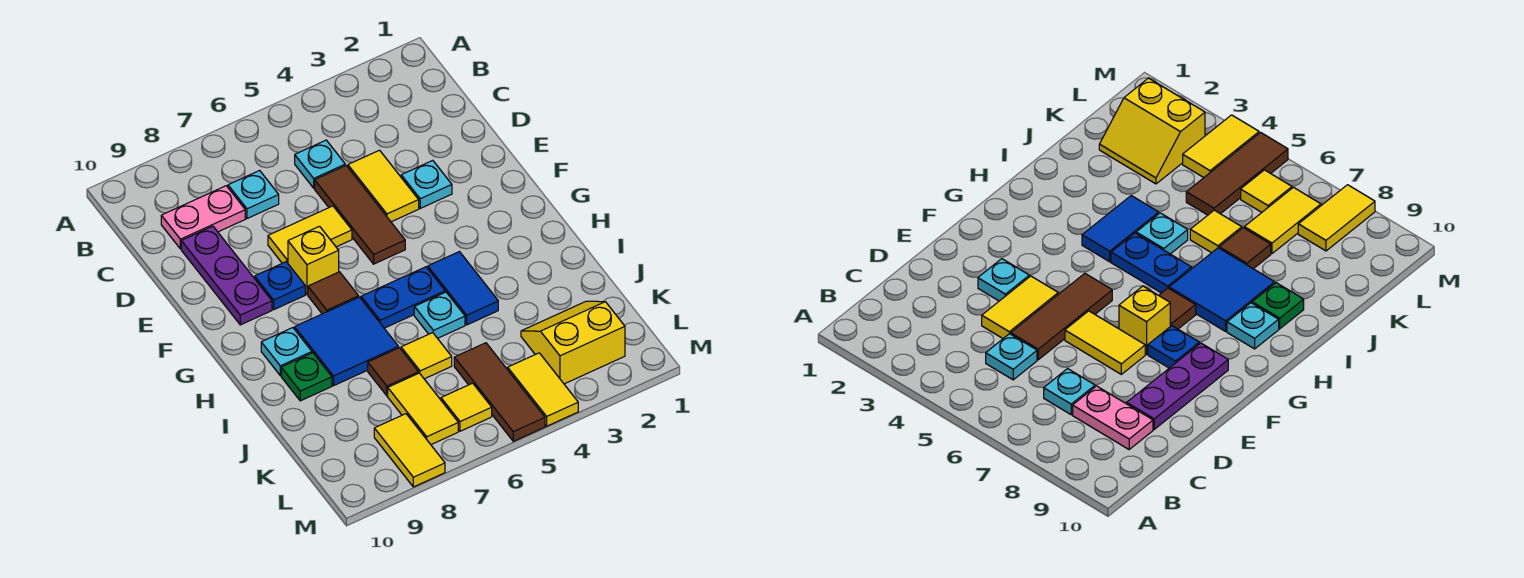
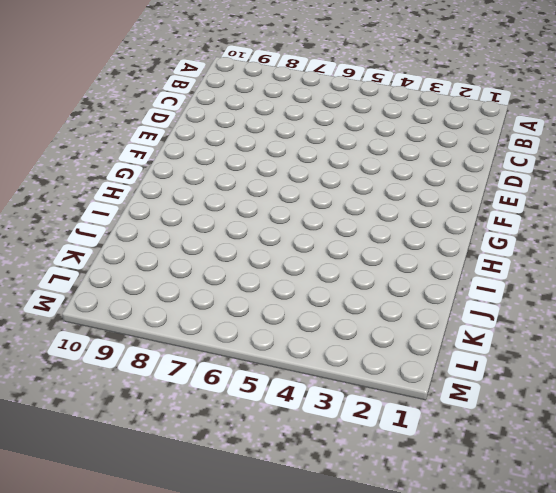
none -> cyan plate C5 level 1
none -> cyan plate C7 level 1
none -> pink plate C8:C9 level 1

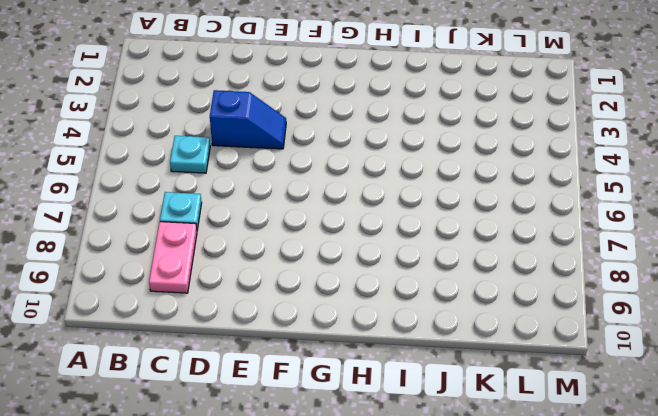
blue slope D4:E4 level 1 top D -> yellow tile D4:E4 level 1
none -> brown tile D5:F5 level 1
none -> purple plate D9:F9 level 1
none -> cyan plate E3 level 1

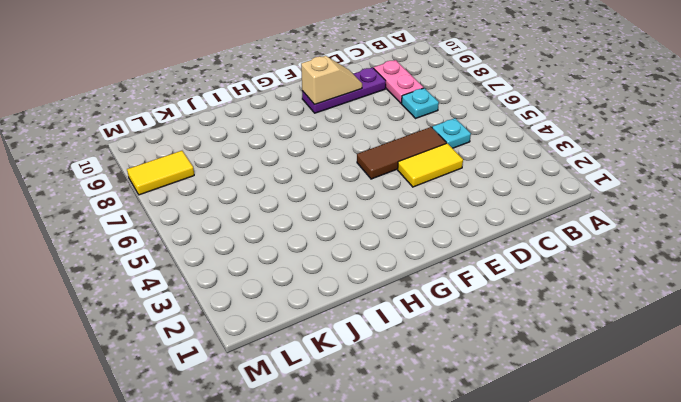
tan slope E9:F9 level 2 top F -> none
none -> cyan plate E3 level 1
none -> yellow tile E6:E7 level 1
none -> yellow brick F7 level 1

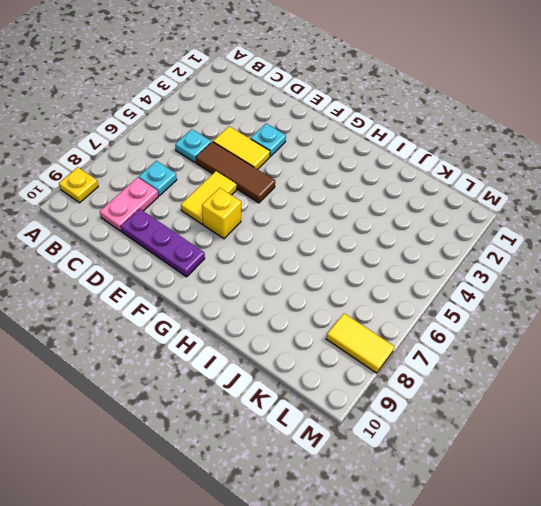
yellow plate A9 level 1 -> none
none -> blue plate F8 level 1
none -> brown tile G7 level 1
none -> blue tile H4:I4 level 1

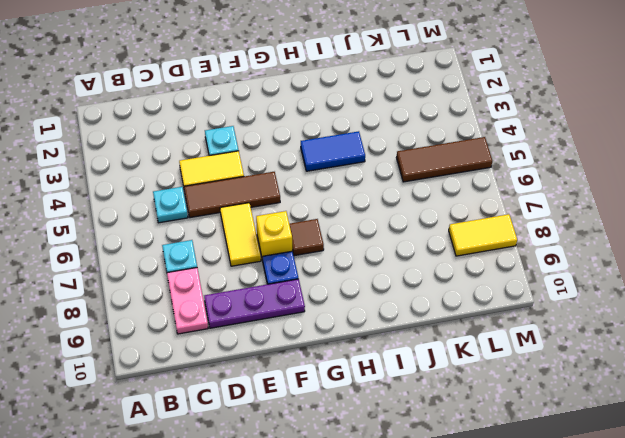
none -> blue plate H5:H6 level 1
none -> blue tile H7:I8 level 1
none -> cyan plate H9 level 1

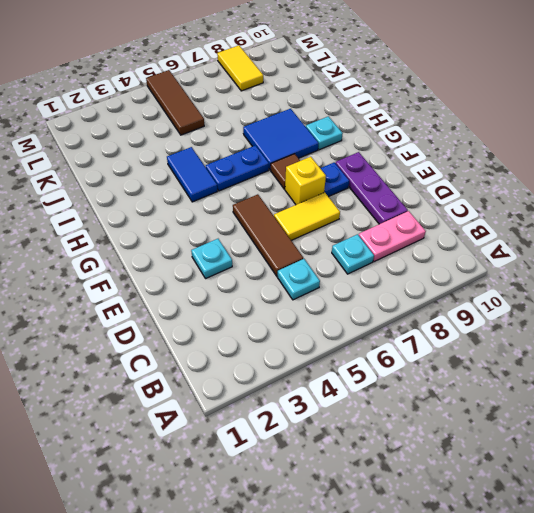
none -> yellow tile D4:E4 level 1
none -> cyan plate I5 level 1
none -> green plate I9 level 1

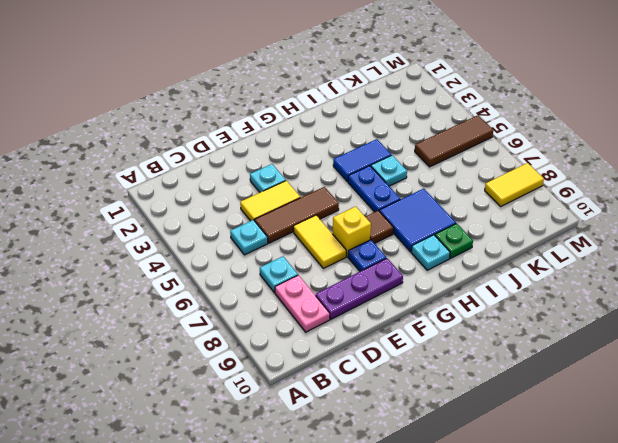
none -> yellow tile J6 level 1
none -> brown tile J7 level 1
none -> yellow slope K2:L3 level 1 top L

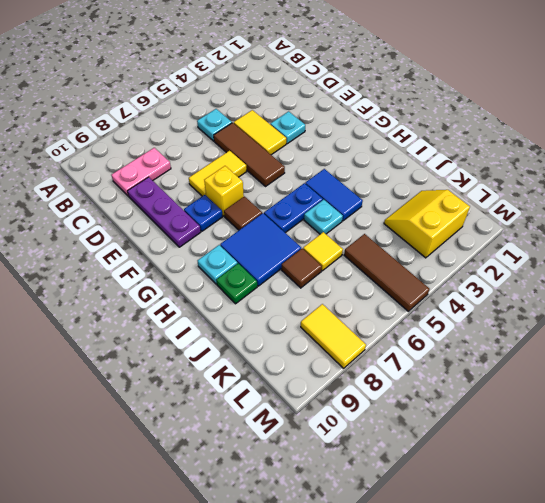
none -> cyan plate C7 level 1
none -> yellow tile K7:L7 level 1
none -> yellow tile L4:M4 level 1

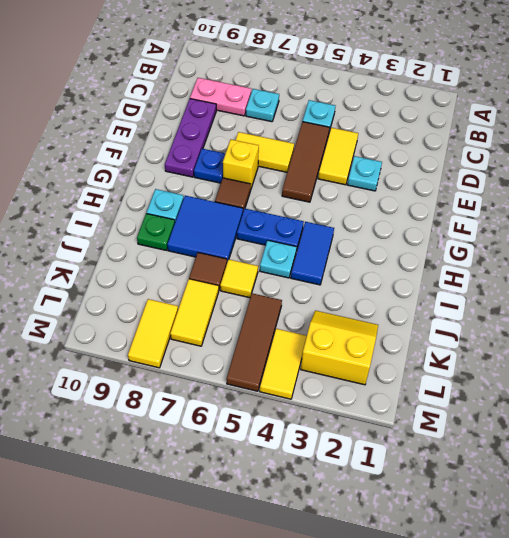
none -> yellow tile L6 level 1

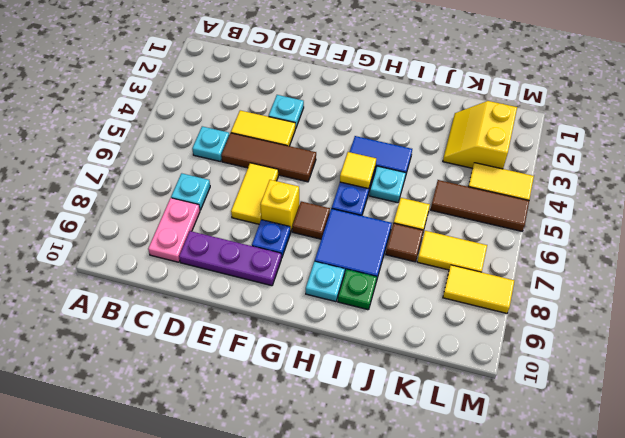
yellow tile H5 level 2 -> yellow tile L6 level 1

